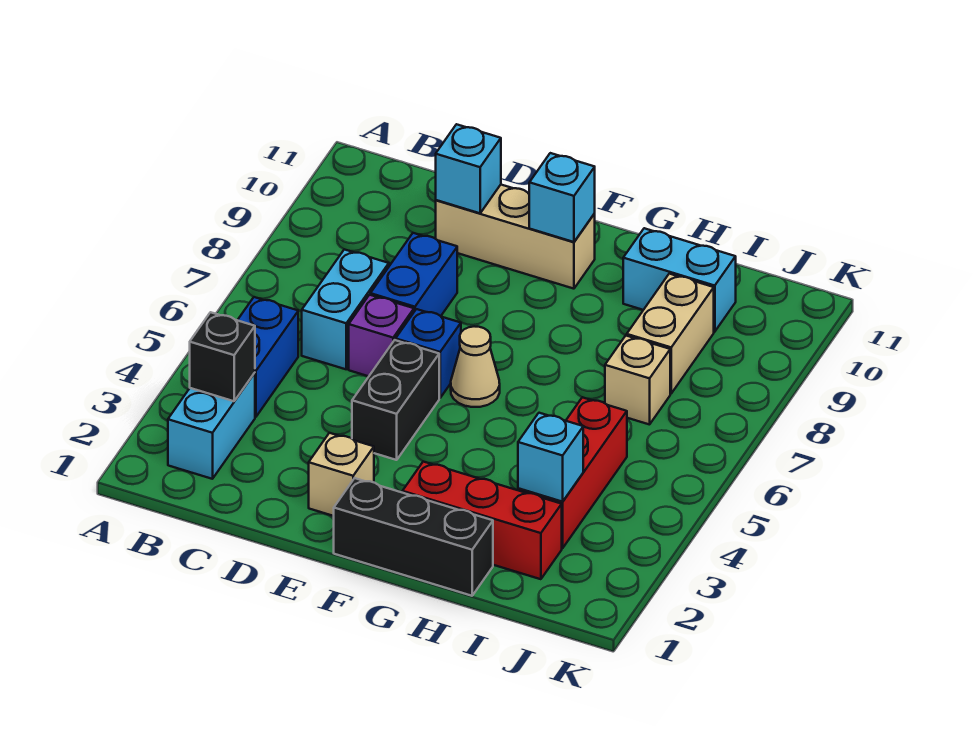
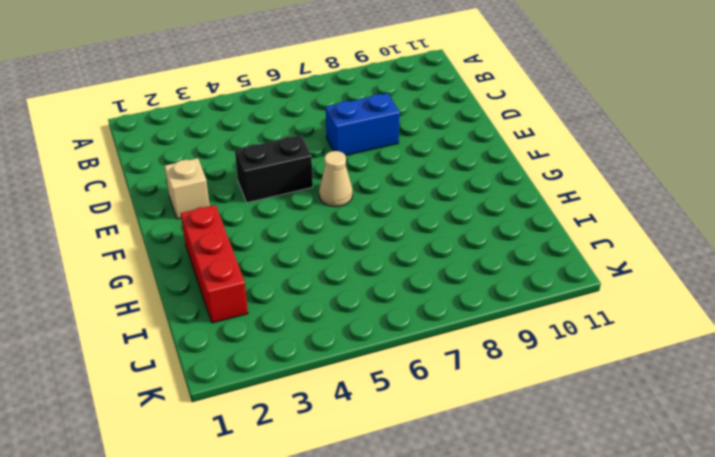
none -> cyan brick B2:B3 level 1
none -> blue brick B4:B5 level 1
none -> cyan brick C6:C7 level 1

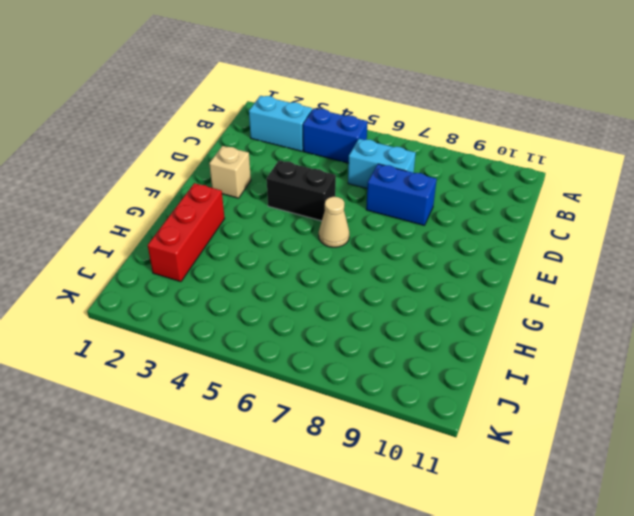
none -> purple brick D6 level 1
none -> tan brick D10:F10 level 1
none -> blue brick E6 level 1

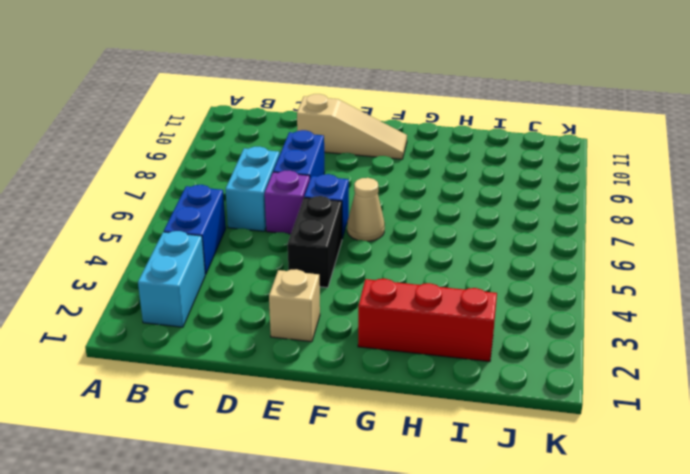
tan slope D10:F10 level 1 top D -> tan brick D10:F10 level 1
none -> black brick F1:H1 level 1
none -> cyan brick H10:I10 level 1
none -> red brick I3:I5 level 1

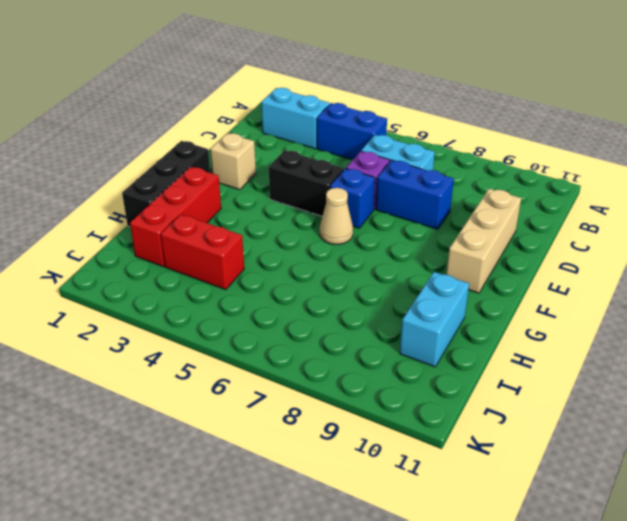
red brick I3:I4 level 1 -> red brick I3:I5 level 1
none -> tan brick I7 level 1
none -> tan brick I8:I9 level 1
none -> black brick B3 level 2

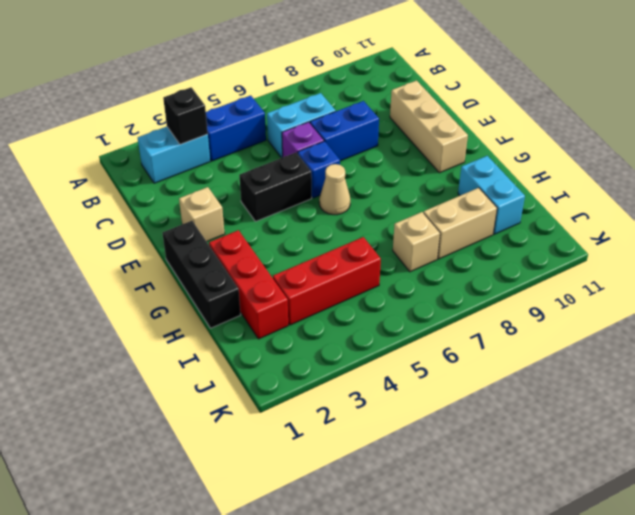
none -> cyan brick D10 level 2
none -> cyan brick F10 level 2
none -> cyan brick I3 level 2

